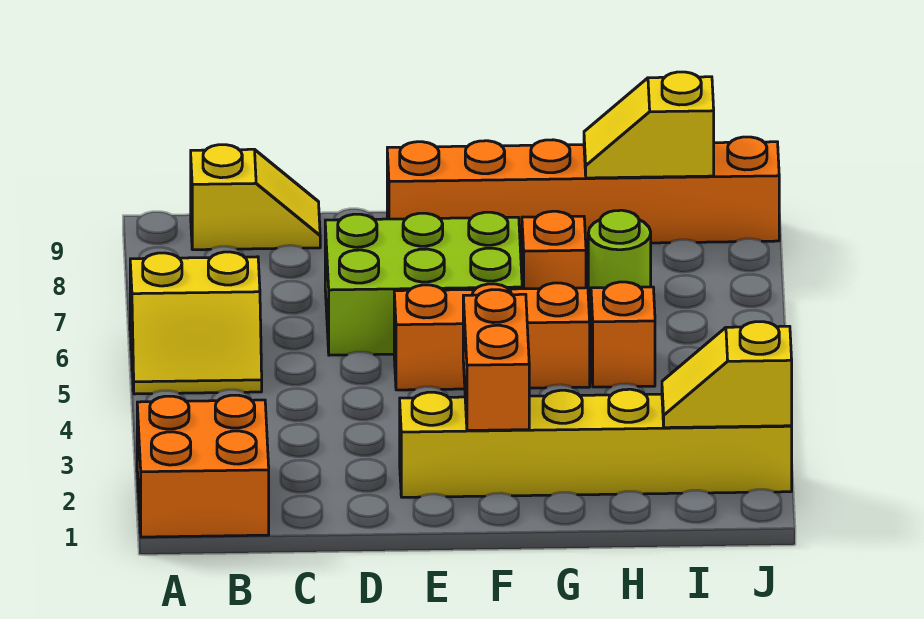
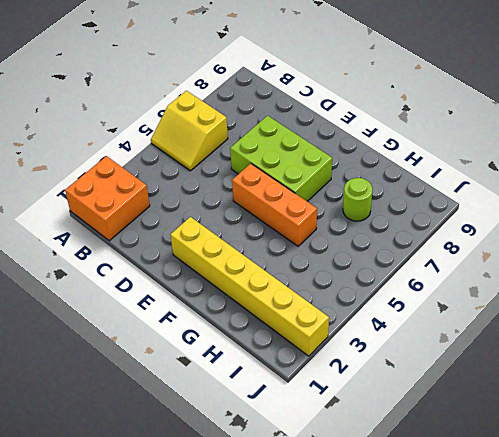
none -> yellow slope B9:C9 level 1 top B
none -> orange brick E9:J9 level 1
none -> orange brick G7 level 1

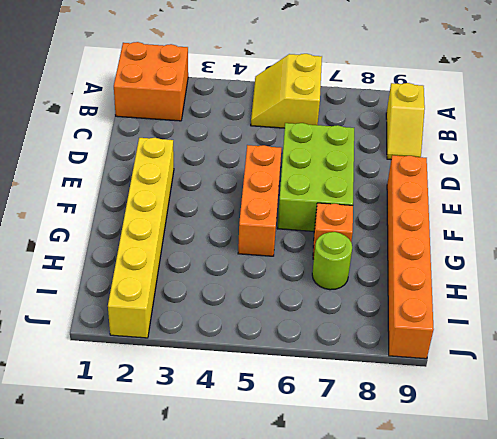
none -> orange brick H5 level 1
none -> orange brick F2:F3 level 2
none -> yellow slope H9:I9 level 2 top I

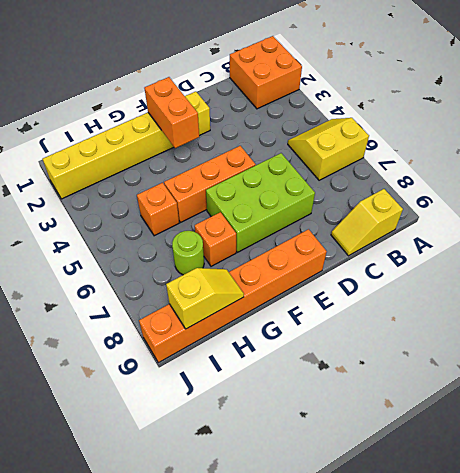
none -> yellow slope I2:J2 level 2 top J

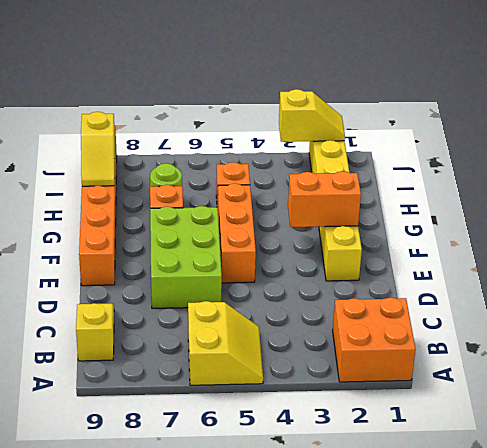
yellow slope J2:J3 level 2 top 3 -> yellow slope I2:J2 level 2 top J

